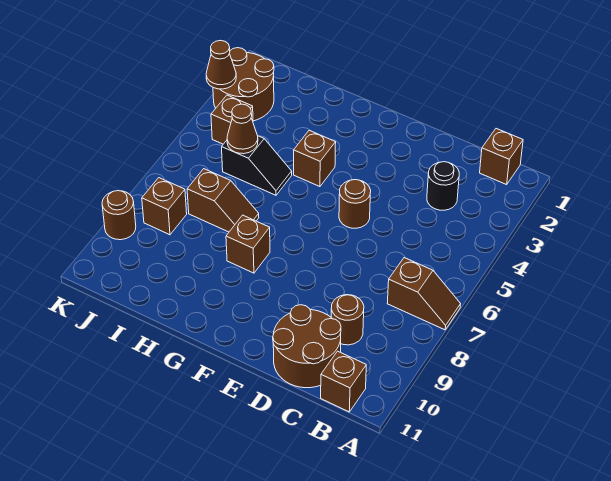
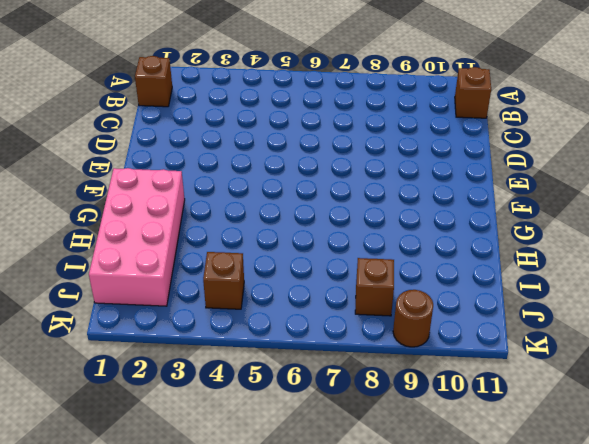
pink brick G1:J2 level 1 -> brown round brick J2:K3 level 1
none -> brown slope A7:B7 level 1 top B
none -> black round brick C3 level 1
none -> brown round brick C9 level 1

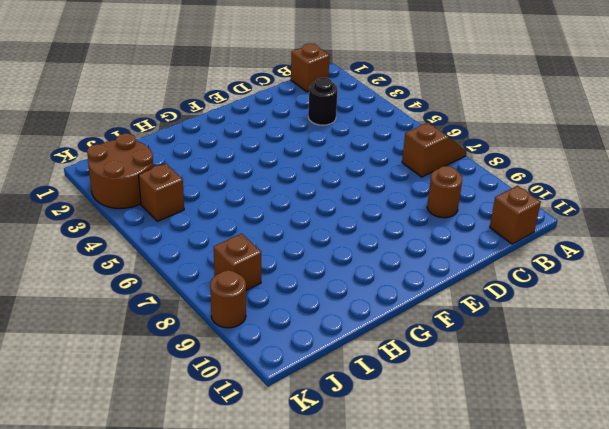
none -> brown round brick C10:D11 level 1
none -> brown round brick E5 level 1
none -> brown brick G4 level 1

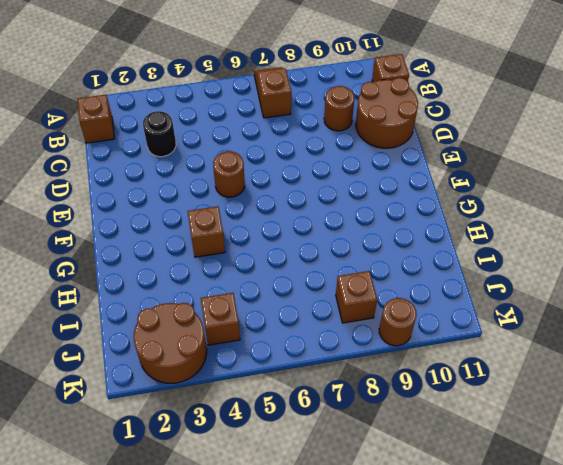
none -> brown brick G8 level 1
none -> black slope H5:I5 level 1 top I
none -> brown slope H7:I7 level 1 top I

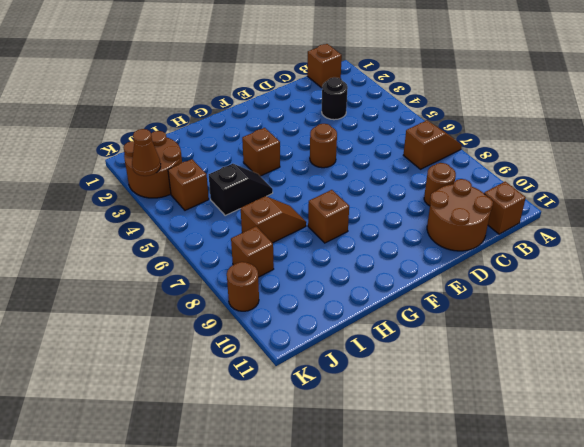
none -> brown cone I5 level 2

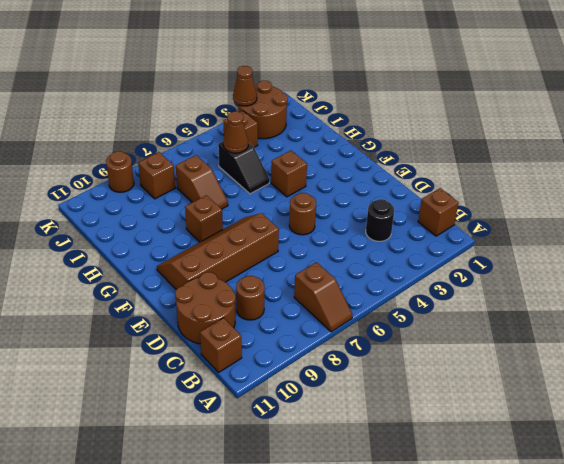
brown slope E7:F10 level 1 top E -> none

